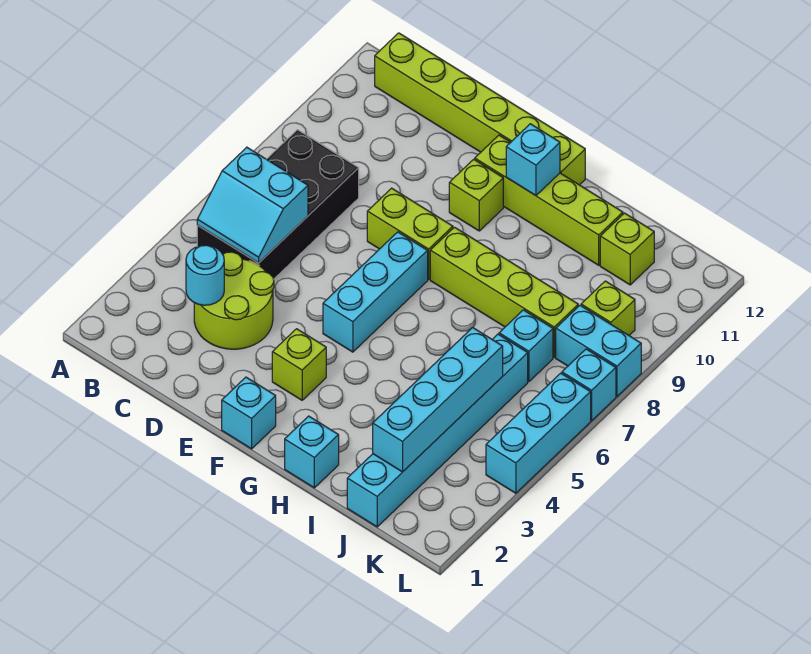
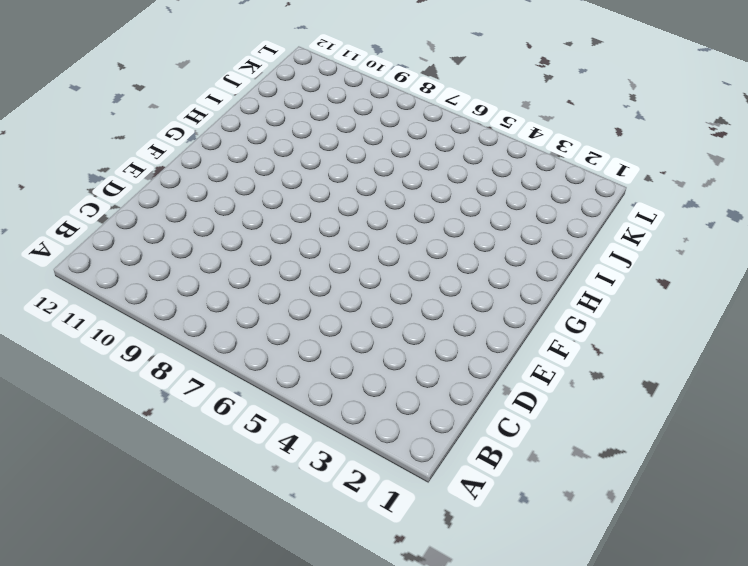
none -> black brick B5:C8 level 1
none -> lime brick B12:G12 level 1
none -> lime round brick C3:D4 level 1

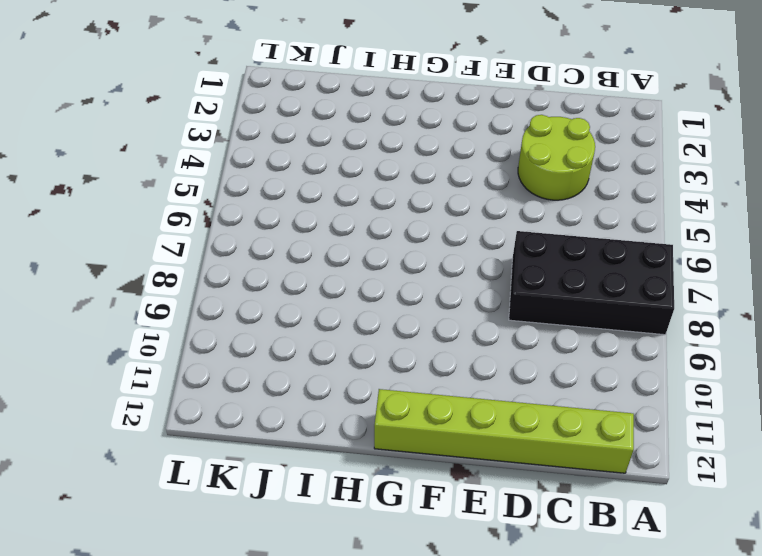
black brick A7:D8 level 1 -> black brick B5:C8 level 1
none -> lime brick E8:F8 level 1
none -> cyan brick F1 level 1
none -> lime brick F3 level 1

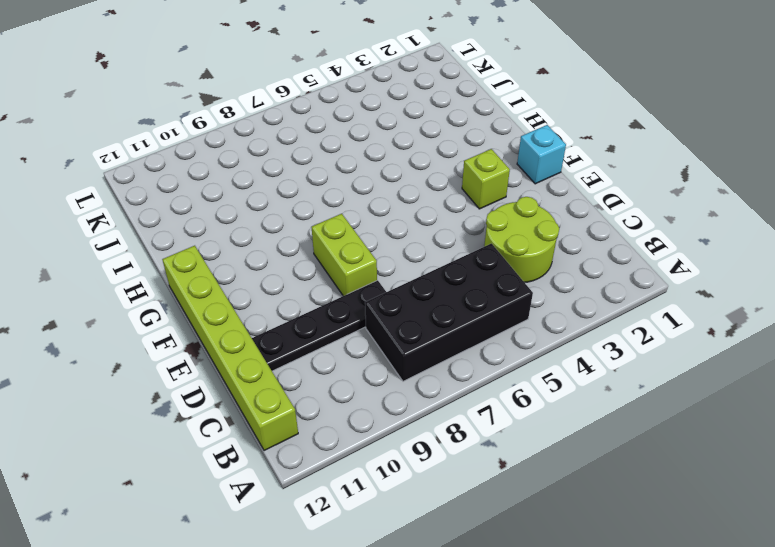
black plate D8:D11 level 1 -> none
none -> cyan brick F5:F7 level 1
none -> lime brick F10 level 1
none -> lime brick F11:I11 level 1

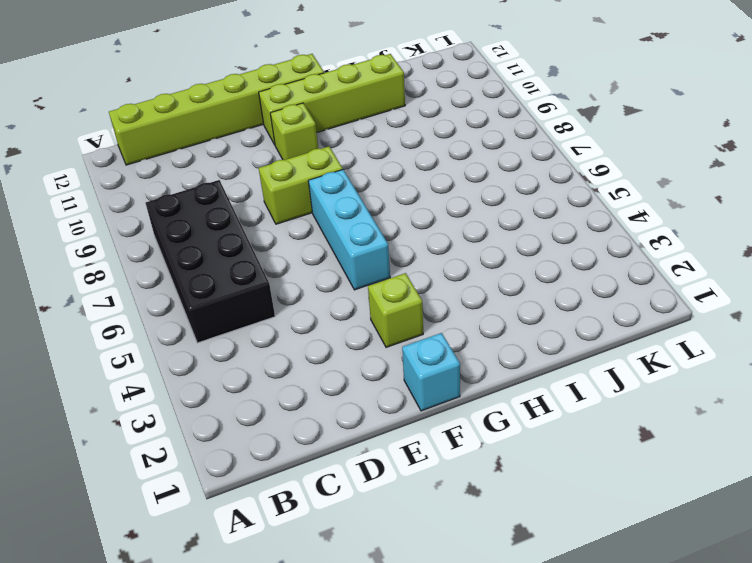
none -> lime round brick C3:D4 level 1
none -> lime brick G8:J8 level 1
none -> cyan brick H1 level 1

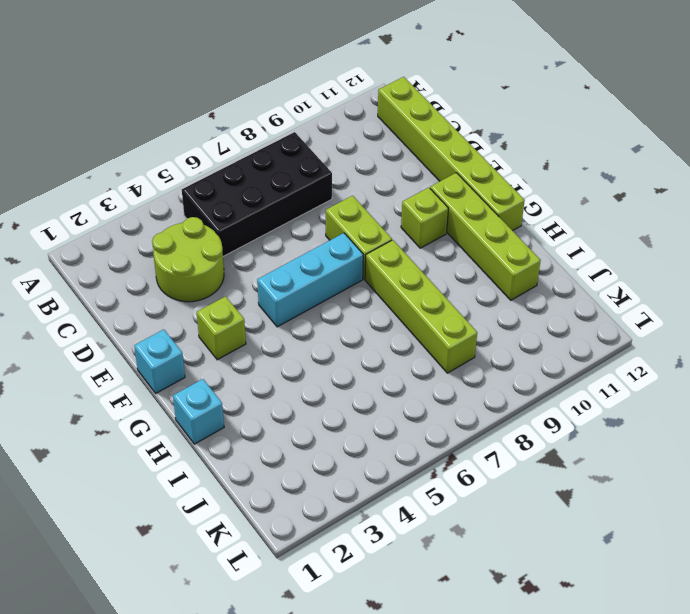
none -> cyan brick J1:J6 level 1
none -> cyan brick J7 level 1
none -> lime brick J11 level 1

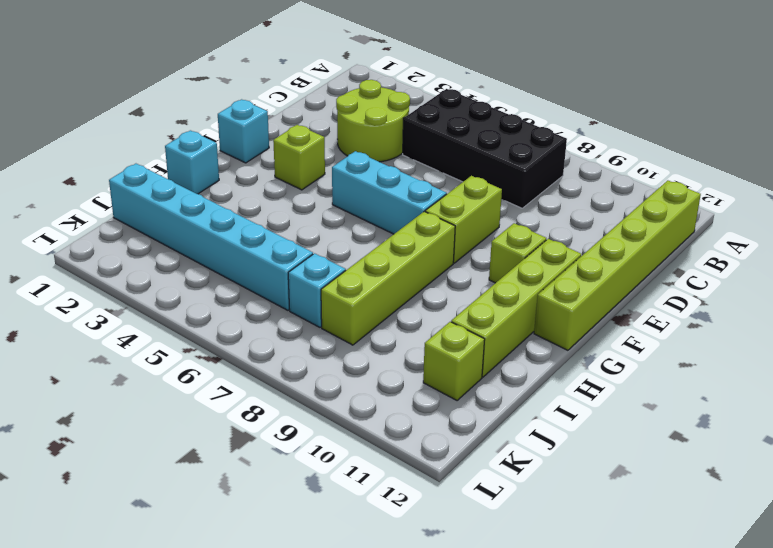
none -> cyan brick K8:L8 level 1
none -> lime brick K9 level 1
none -> cyan brick L4:L6 level 1

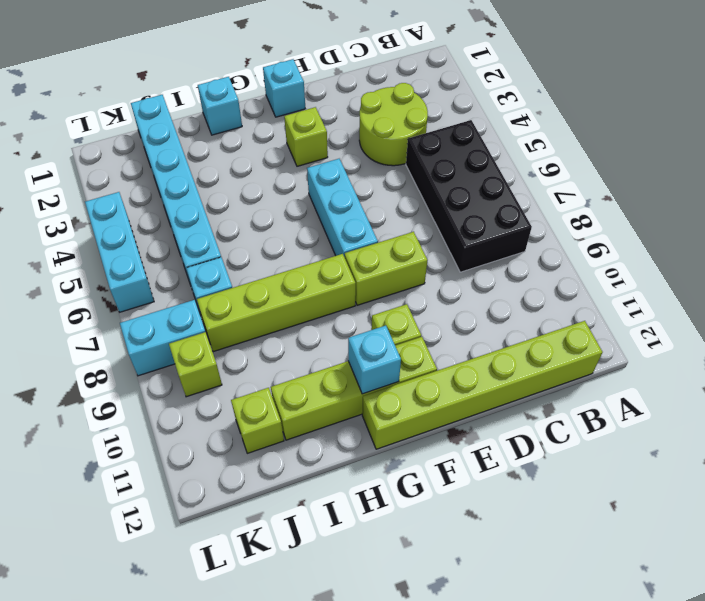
none -> cyan brick L7 level 1
none -> cyan slope B5:C6 level 2 top 6
none -> cyan round brick C3 level 2

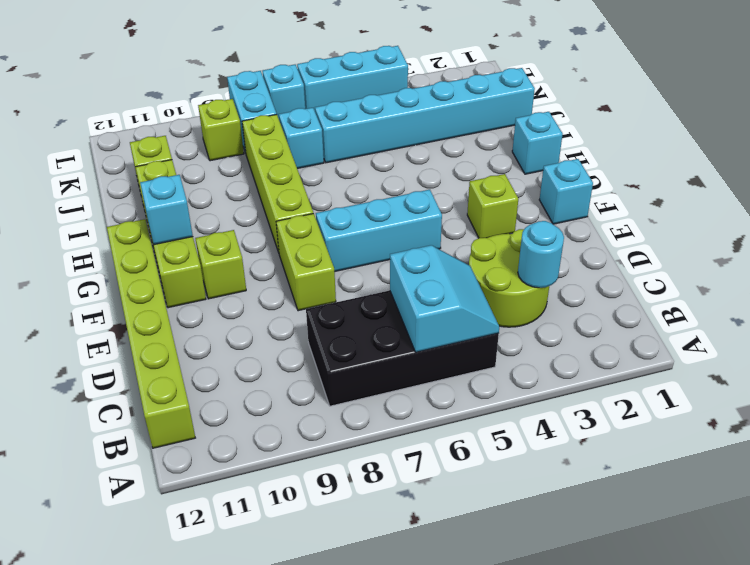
none -> cyan brick J2:J5 level 2

